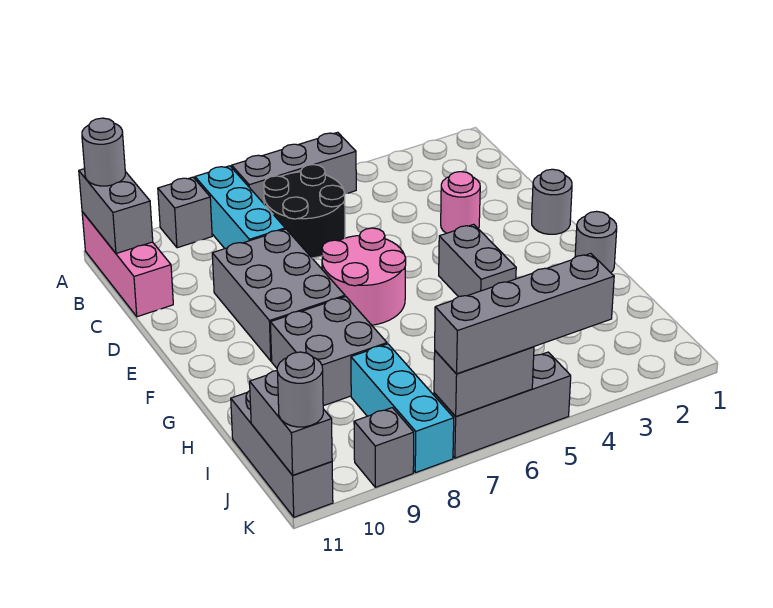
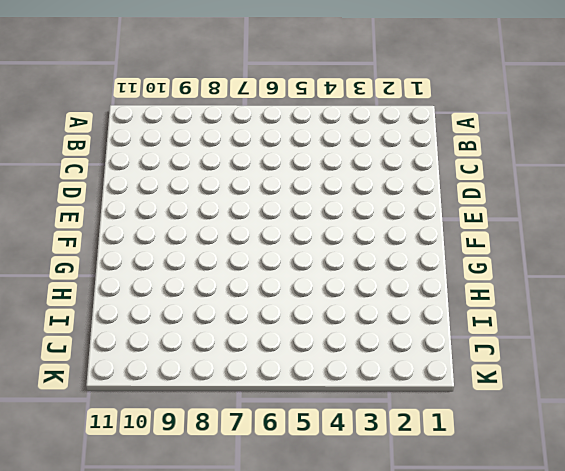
none -> grey brick A5:A7 level 1
none -> cyan brick A8:C8 level 1
none -> grey brick A9 level 1

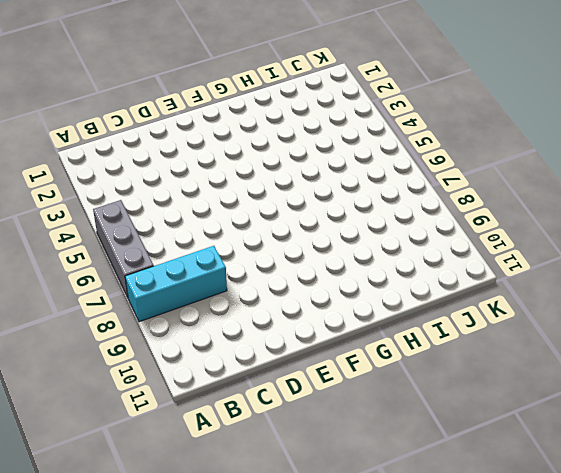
none -> grey brick A9 level 1
none -> pink brick A11:C11 level 1
none -> black round brick B6:C7 level 1

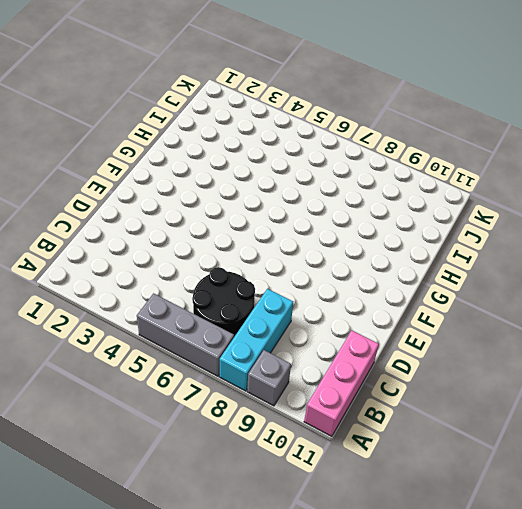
none -> pink round brick D3 level 1
none -> grey brick D8:F9 level 1
none -> grey round brick E1 level 1

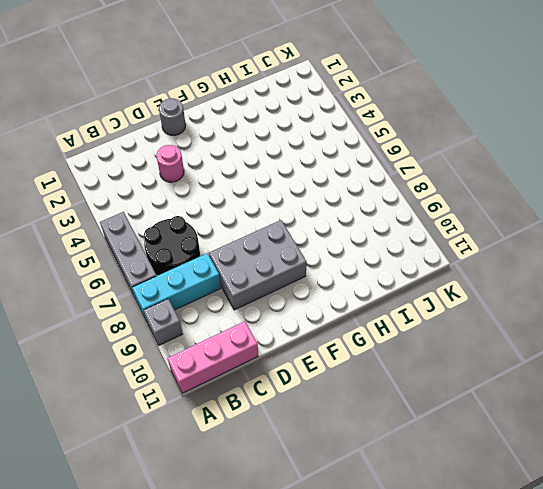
none -> pink round brick E6:F7 level 1
none -> grey brick F4:G4 level 1
none -> grey round brick G1 level 1

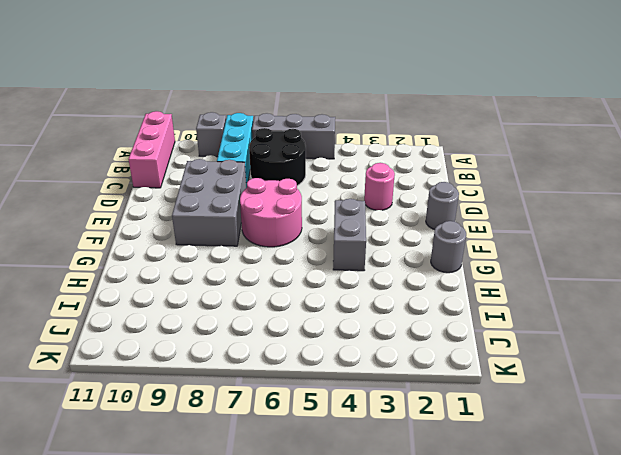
none -> grey brick G8:H9 level 1
none -> cyan brick I8:K8 level 1
none -> grey brick I11:K11 level 1

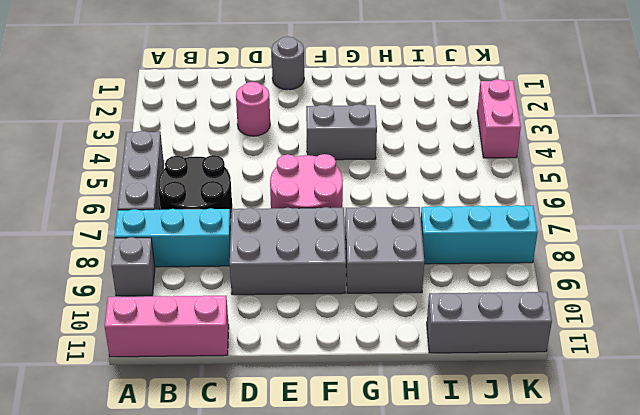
pink brick K3:K4 level 1 -> none
none -> grey round brick G1 level 1
none -> grey brick K5:K7 level 1
none -> grey brick K9 level 1

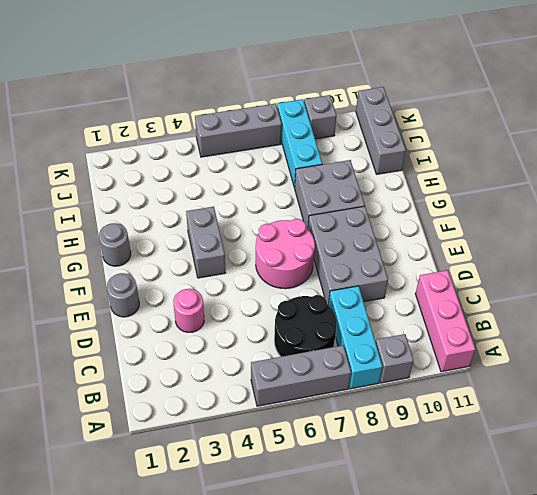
none -> grey brick A11:B11 level 2
none -> grey brick J11:K11 level 2
none -> grey brick K6:K7 level 2

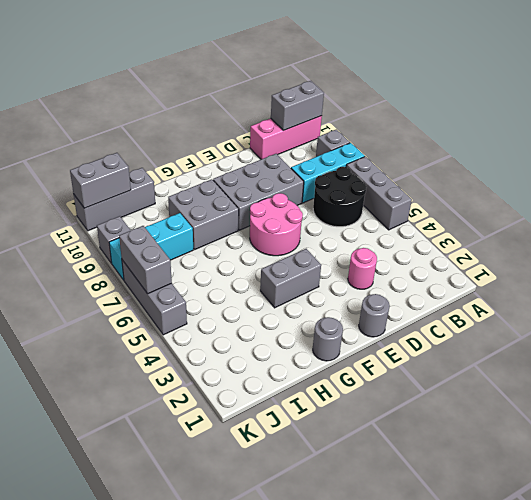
none -> grey round brick A11 level 3
none -> grey brick K4:K7 level 3
none -> grey round brick K11 level 3

